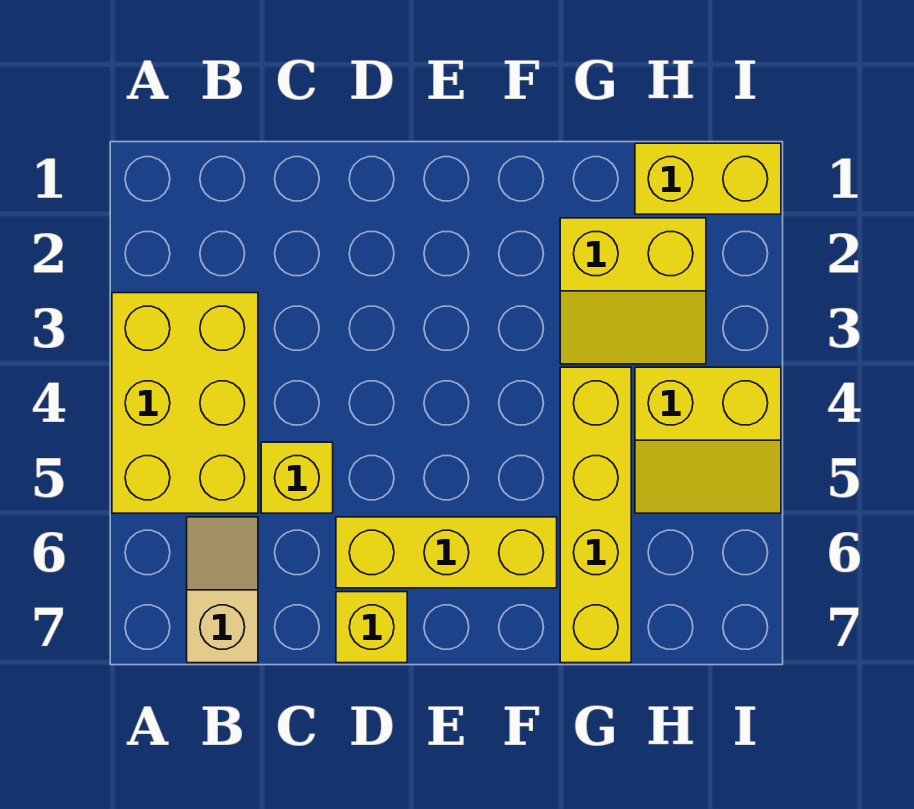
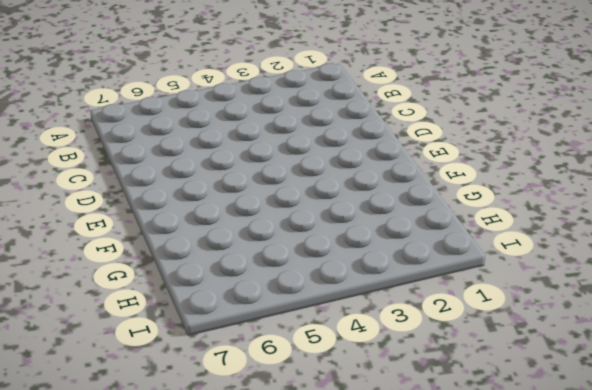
none -> yellow brick A3:B5 level 1
none -> tan slope B6:B7 level 1 top 7

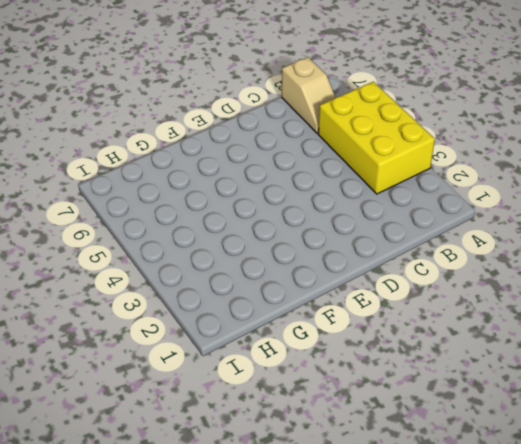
none -> yellow brick C5 level 1
none -> yellow brick D6:F6 level 1

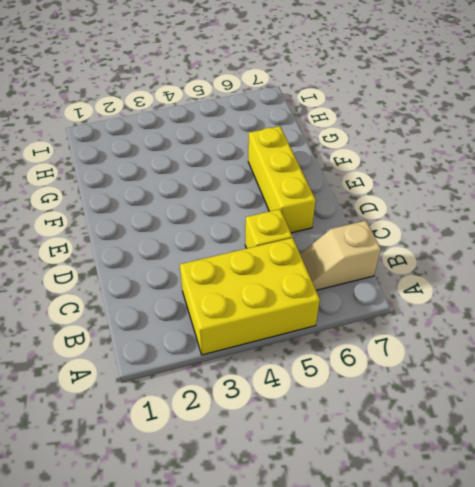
none -> yellow brick D7 level 1
none -> yellow slope G2:H3 level 1 top 2

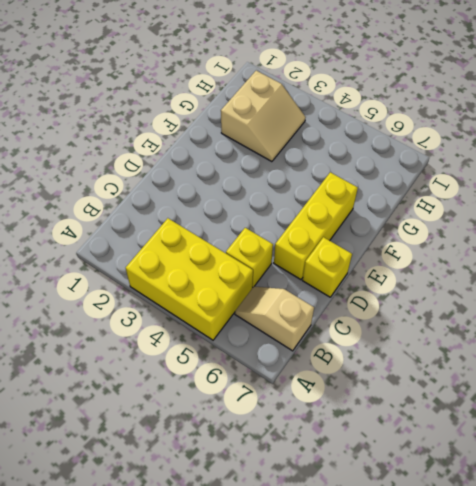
tan slope G2:H3 level 1 top 2 -> yellow slope G2:H3 level 1 top 2
none -> yellow brick G4:G7 level 1
none -> yellow brick H1:I1 level 1

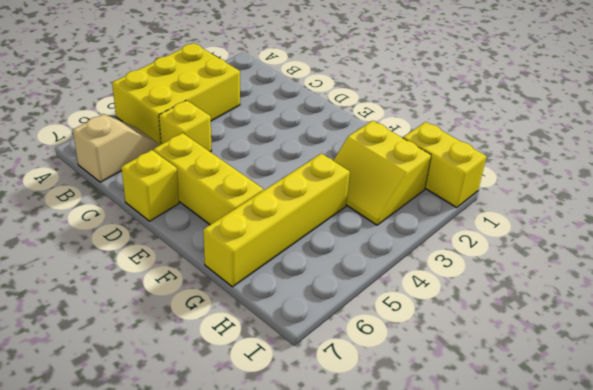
none -> yellow slope H4:I5 level 1 top 4

